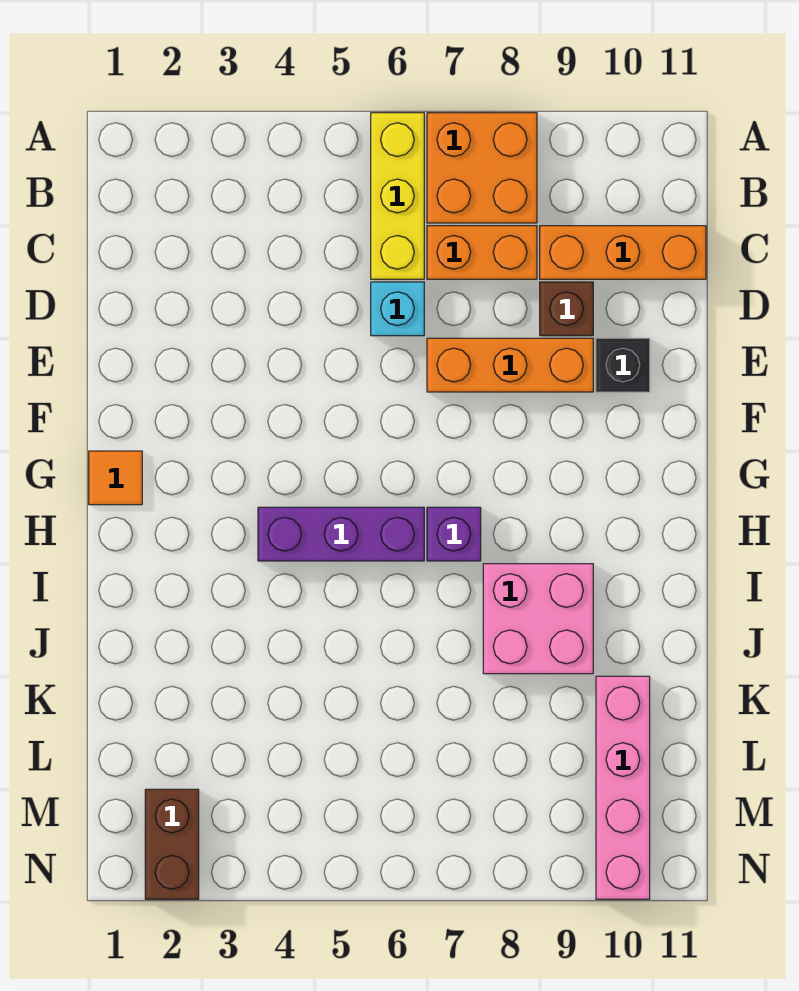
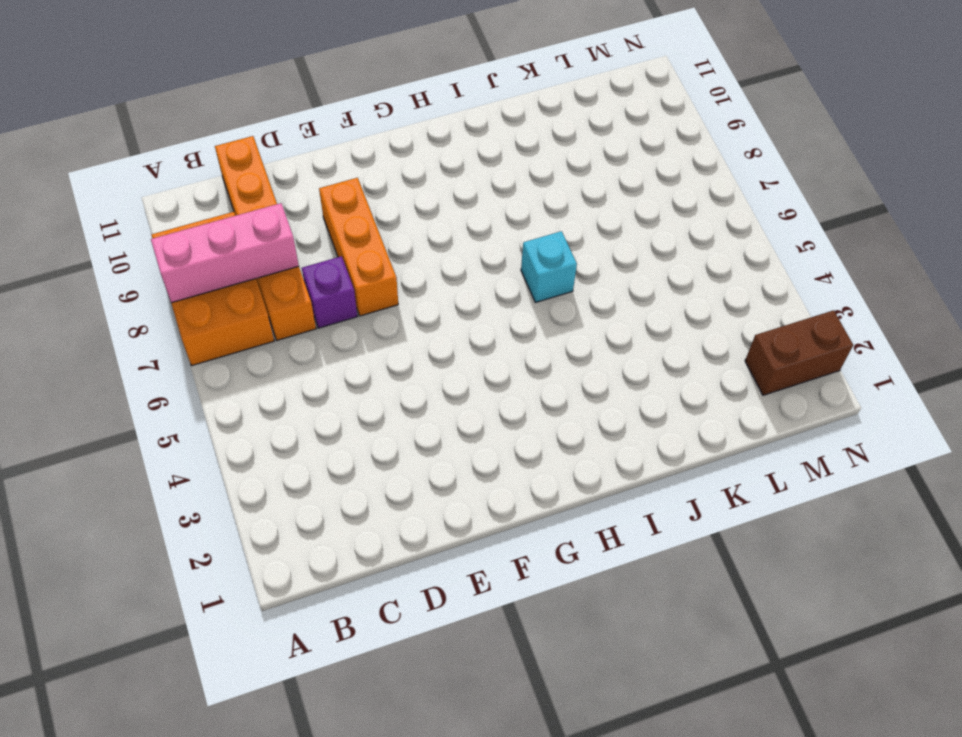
orange brick A7:B9 level 1 -> orange brick A7:B8 level 1
pink brick A8:C8 level 2 -> none
purple brick D7 level 1 -> purple brick H7 level 1
cyan brick I6 level 1 -> cyan brick D6 level 1
none -> yellow brick A6:C6 level 1
none -> brown brick D9 level 1
none -> black brick E10 level 1

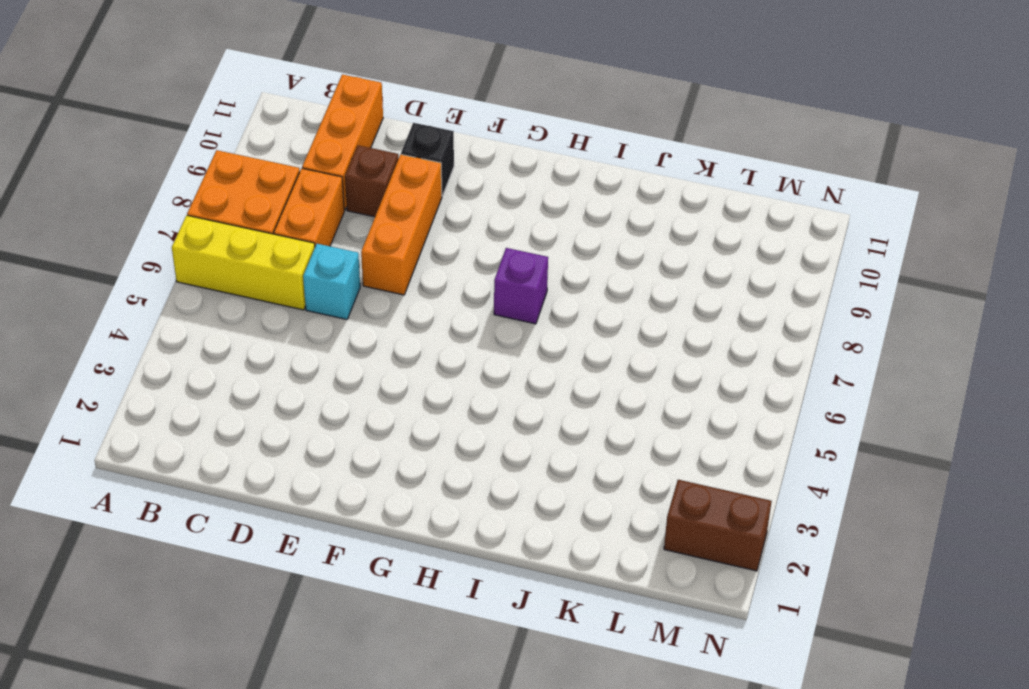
none -> orange tile G1 level 1
none -> purple brick H4:H6 level 1
none -> pink brick I8:J9 level 1

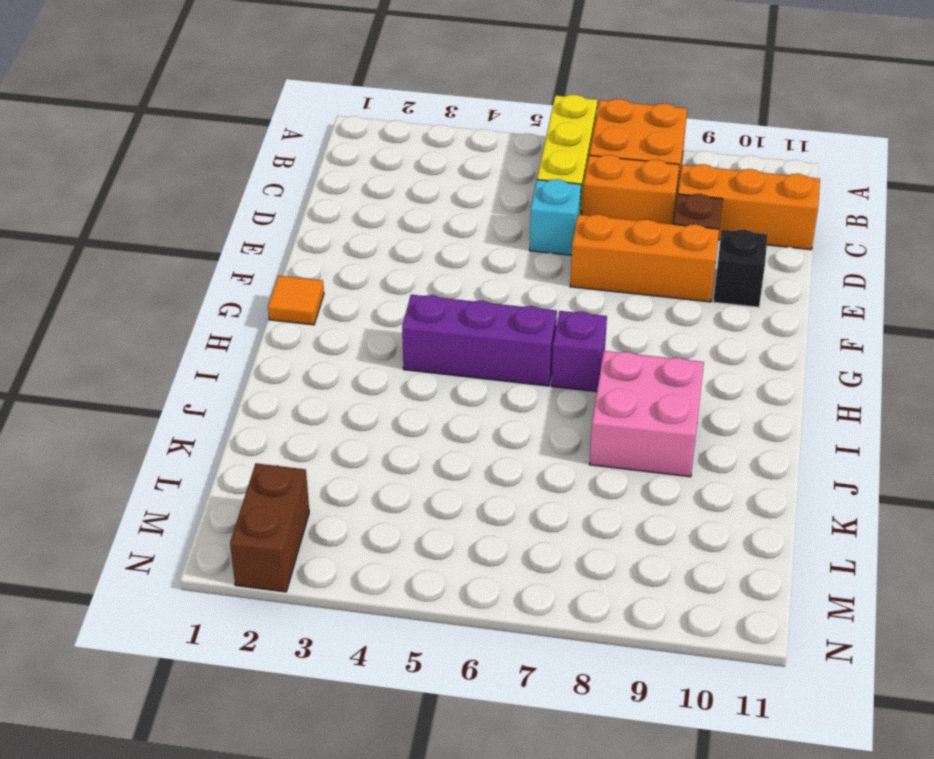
none -> pink brick K10:N10 level 1

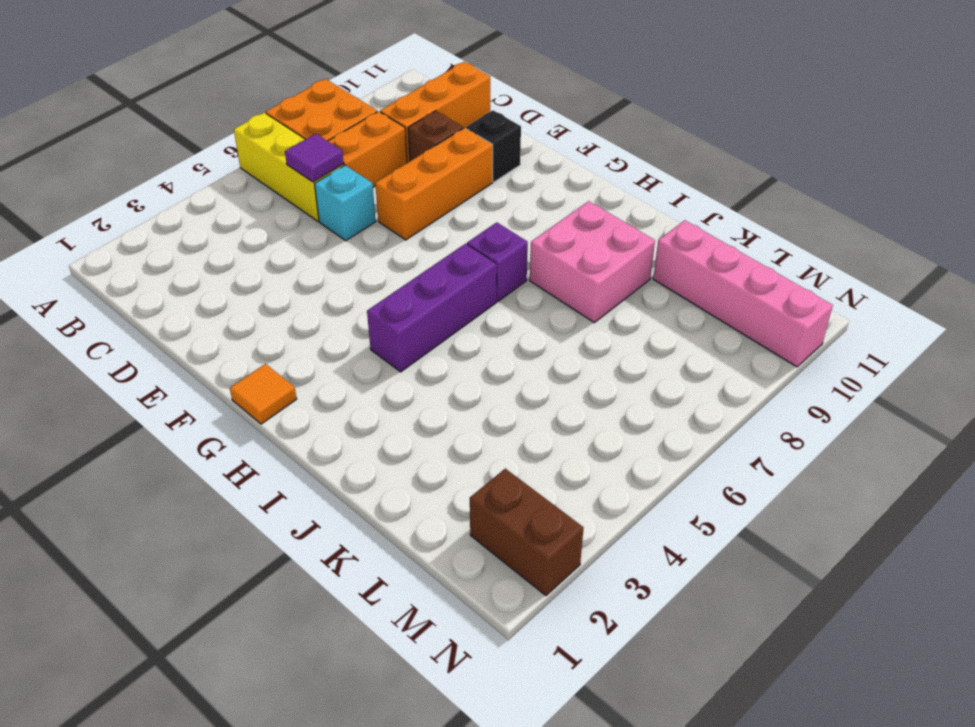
purple tile C6 level 2 -> none

